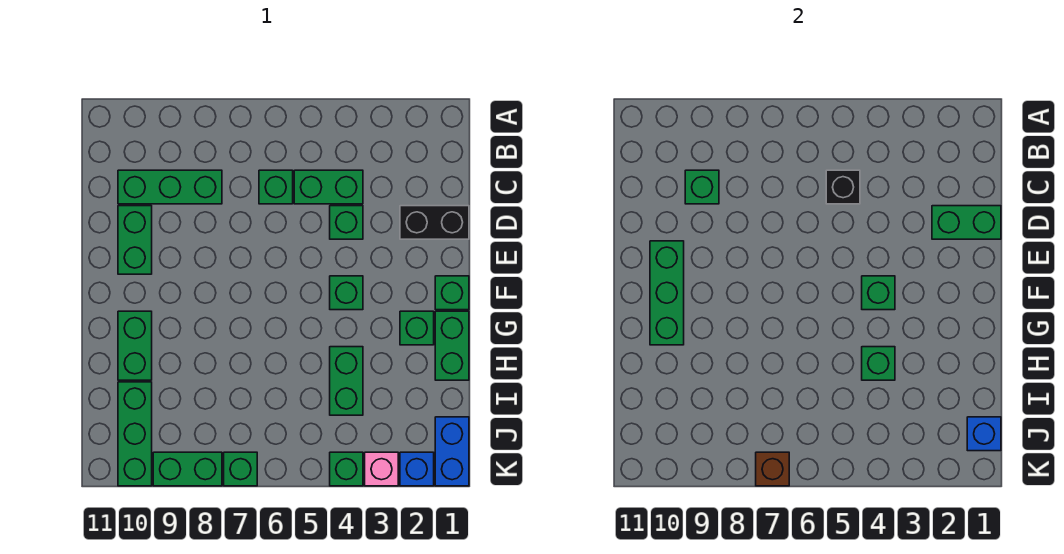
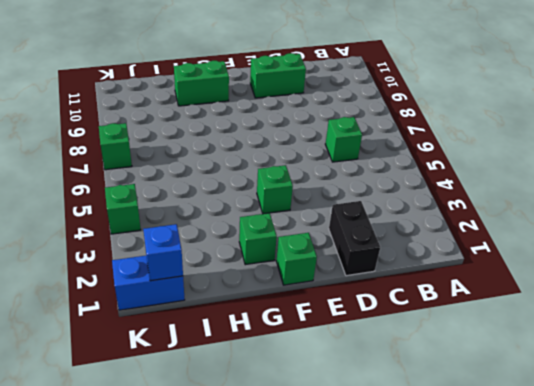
none -> green brick C4:C5 level 1
none -> green brick C8:C10 level 1
none -> green brick D4 level 1

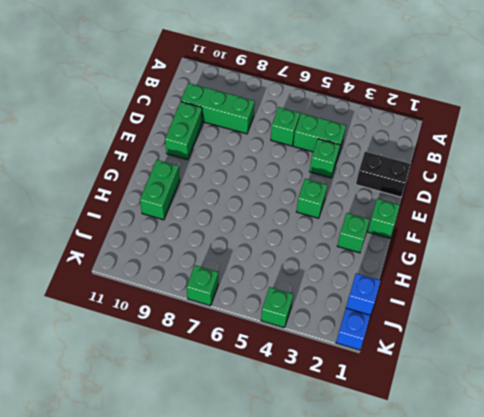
none -> green brick G1:H1 level 1
none -> green brick H4:I4 level 1
none -> green brick I10:K10 level 1

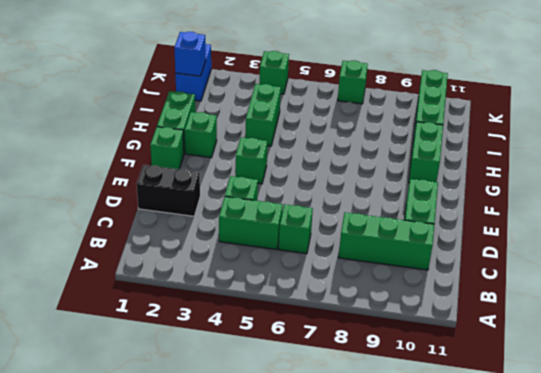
none -> blue brick K2 level 1
none -> pink brick K3 level 1
none -> green brick K8:K9 level 1

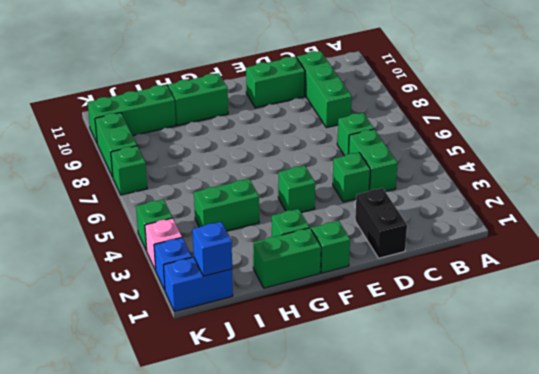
none -> black brick C5 level 2
none -> green brick C9 level 2
none -> green brick D1:D2 level 2

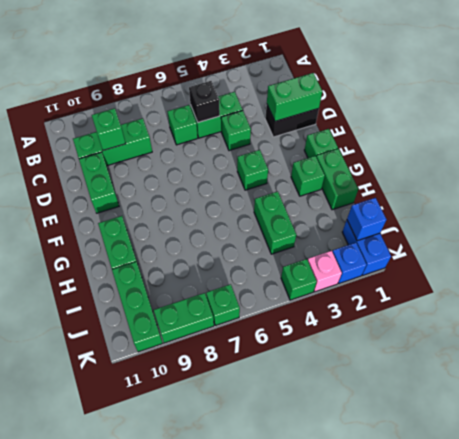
none -> green brick E10:G10 level 2
none -> green brick F4 level 2
none -> green brick H4 level 2

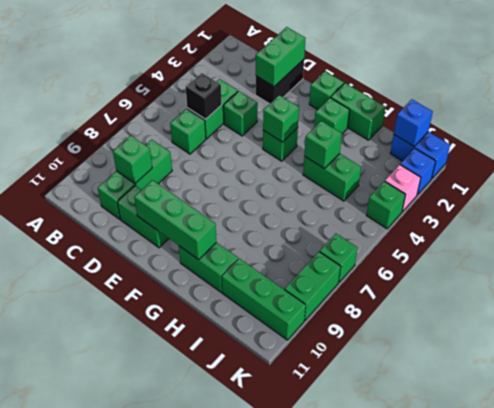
none -> brown brick K7 level 2

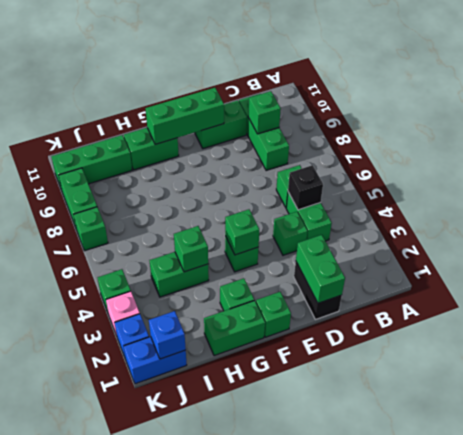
none -> brown brick K7 level 2

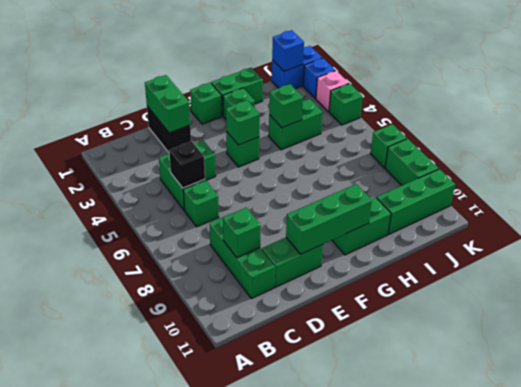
none -> brown brick K7 level 2

